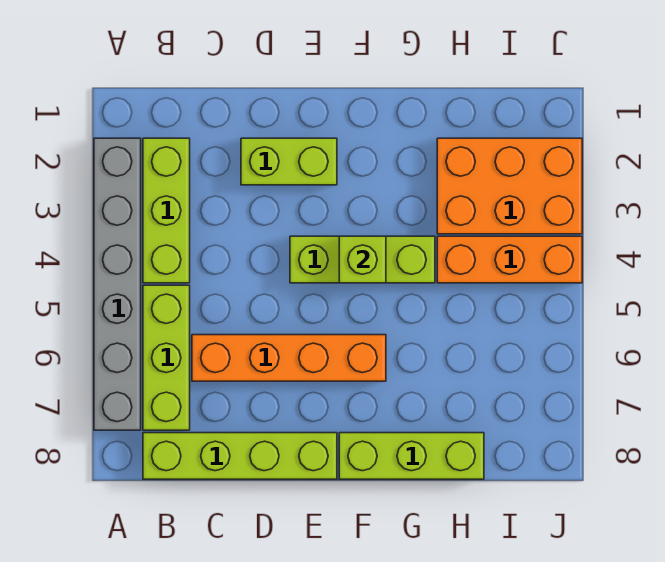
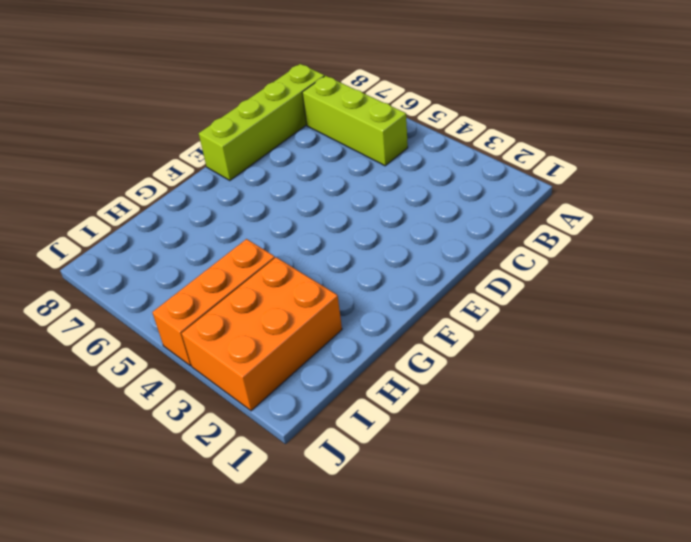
none -> grey brick A2:A7 level 1
none -> lime brick B2:B4 level 1

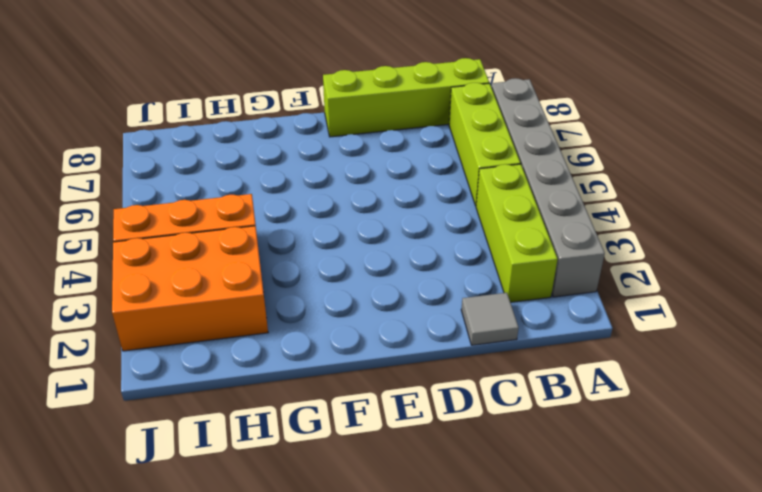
grey tile C1 level 1 -> none
none -> orange brick C6:F6 level 1
none -> lime brick D2:E2 level 1

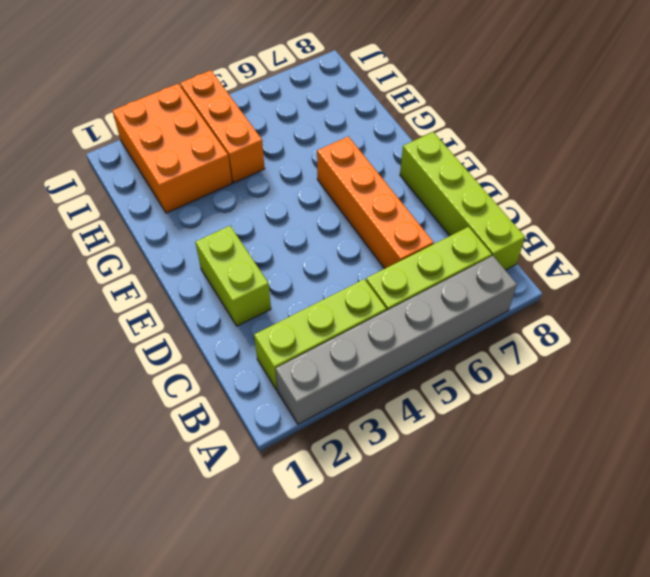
none -> lime brick E4:G4 level 1
none -> lime brick F8:H8 level 1

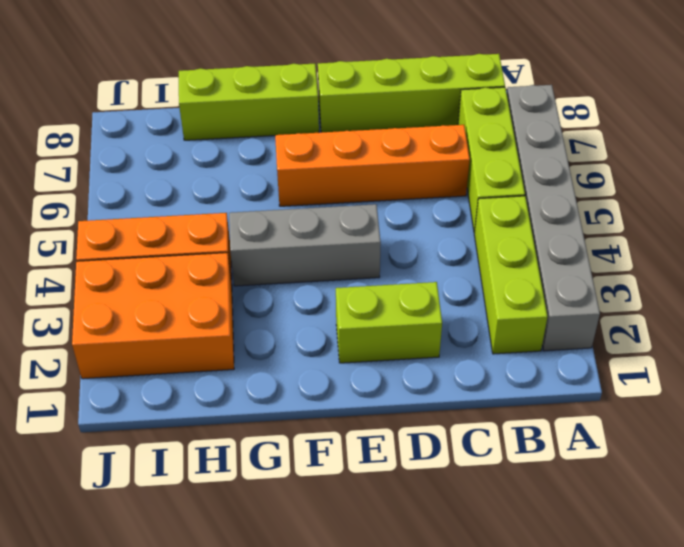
grey brick E4:G4 level 1 -> lime brick E4:G4 level 1
none -> lime brick F4 level 2

